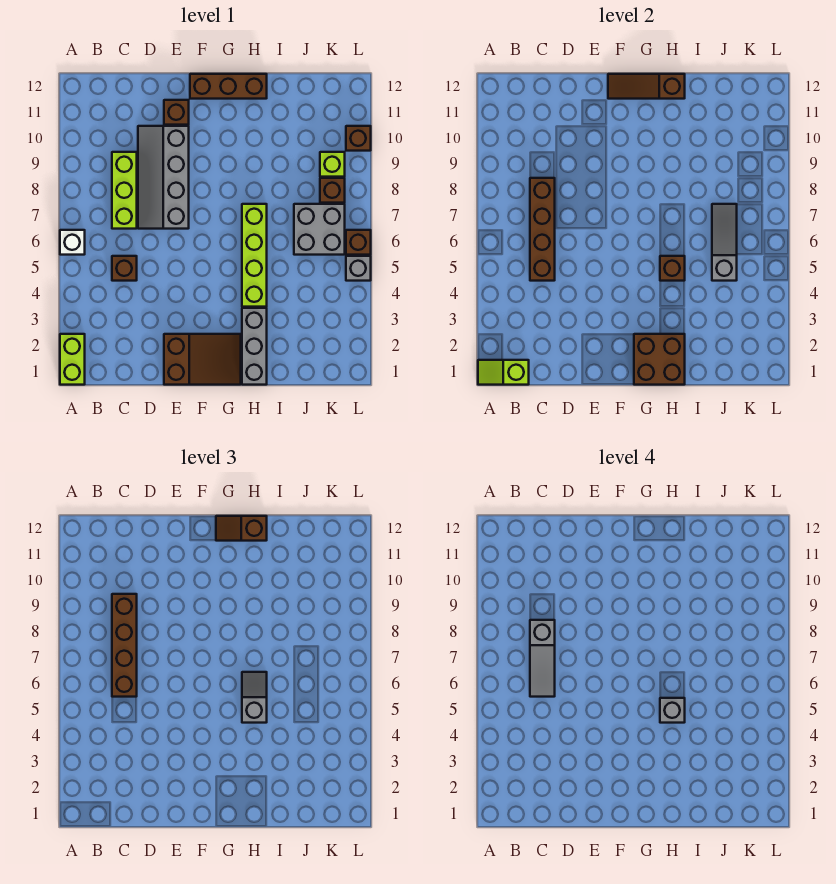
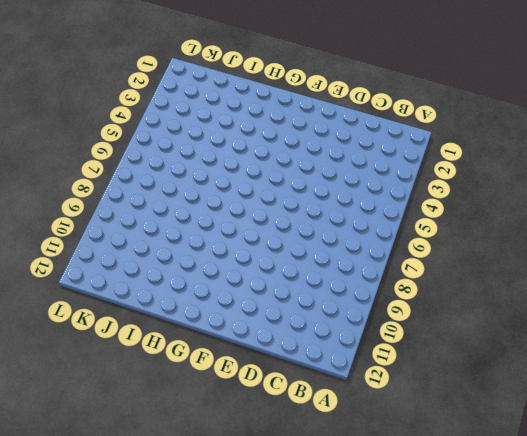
none -> lime brick A1:A2 level 1
none -> white brick A6 level 1
none -> brown brick C5 level 1

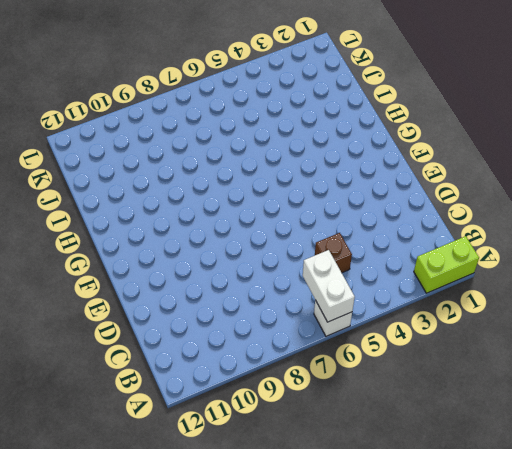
white brick A6:B6 level 2 -> none
none -> lime brick C7:C9 level 1
none -> grey slope D7:E10 level 1 top E
none -> brown slope E1:G2 level 1 top E

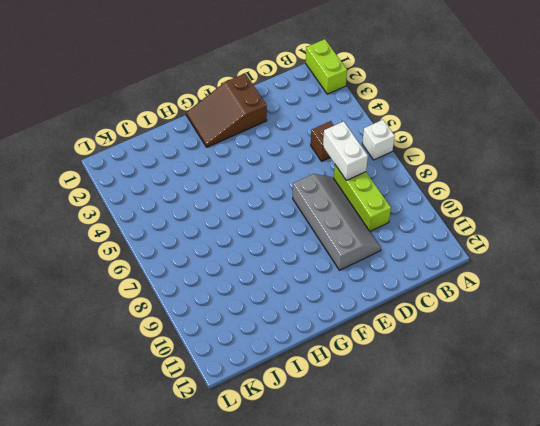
white brick C6:C7 level 2 -> brown brick C5:C8 level 2
none -> brown brick E11 level 1
none -> brown brick F12:H12 level 1
none -> grey brick H1:H3 level 1

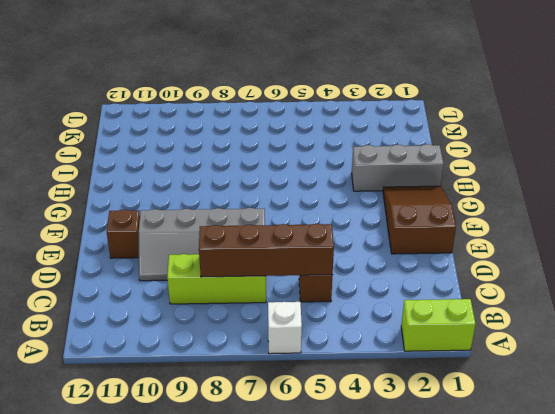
none -> brown brick F12:H12 level 1
none -> lime brick H4:H7 level 1
none -> grey brick J6:K7 level 1

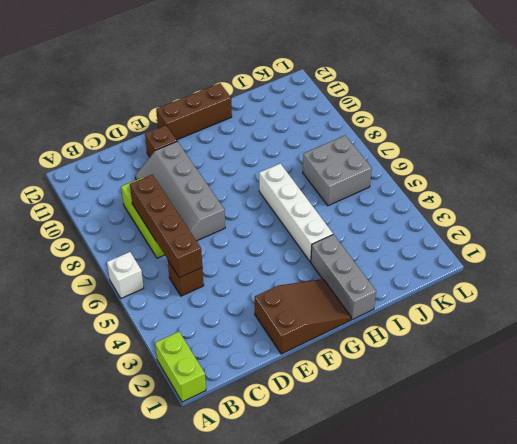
white brick H4:H7 level 1 -> lime brick H4:H7 level 1
none -> brown brick K8 level 1
none -> lime brick K9 level 1
none -> grey brick L5 level 1

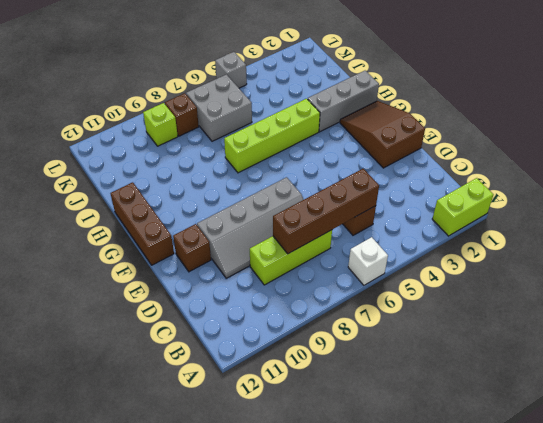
none -> brown brick L6 level 1
none -> brown brick L10 level 1
none -> lime slope A1:B1 level 2 top B

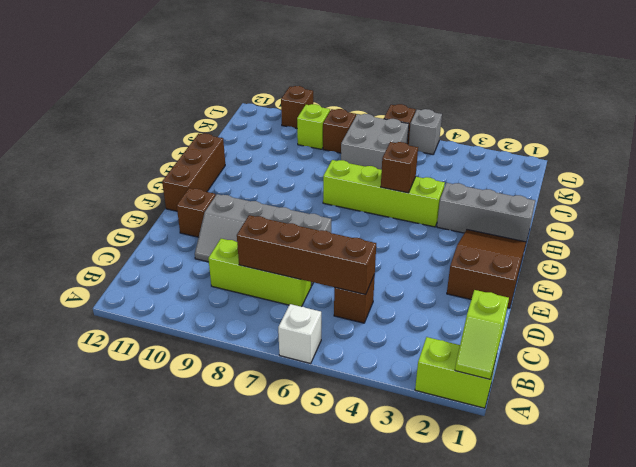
none -> brown slope F12:H12 level 2 top H
none -> brown brick G1:H2 level 2
none -> grey slope J5:J7 level 2 top 5

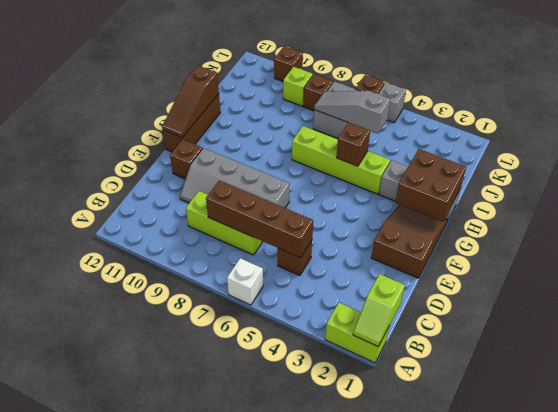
none -> brown brick C6:C9 level 3
none -> brown slope G12:H12 level 3 top H
none -> grey slope H5:H6 level 3 top 5

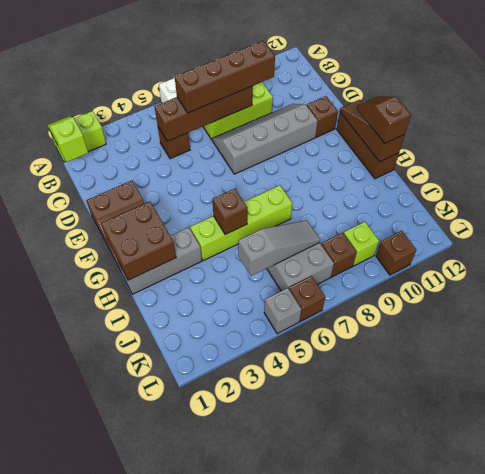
none -> grey slope H5:H6 level 3 top 5
none -> grey slope C6:C8 level 4 top 8
none -> grey brick H5 level 4

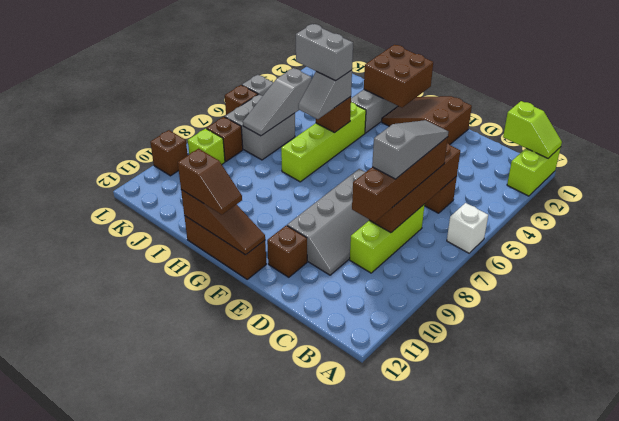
grey brick H5:I5 level 4 -> grey brick H5 level 4

